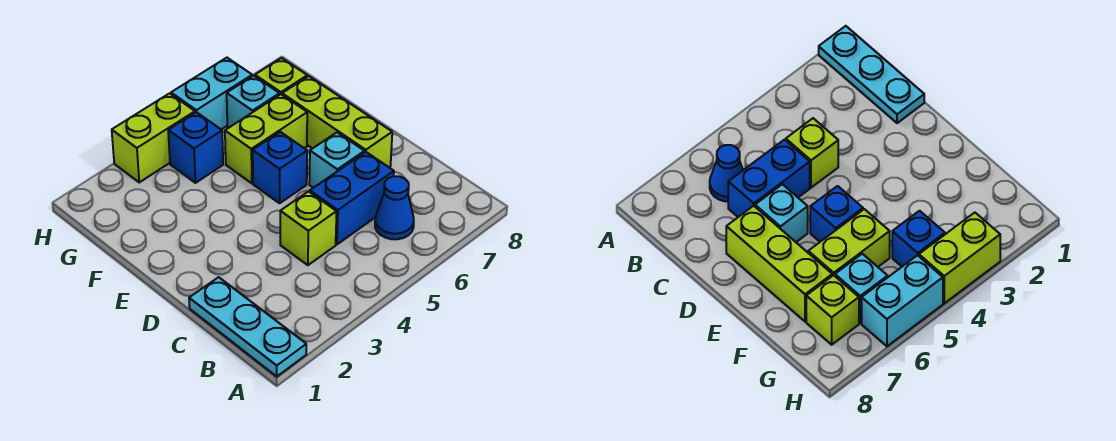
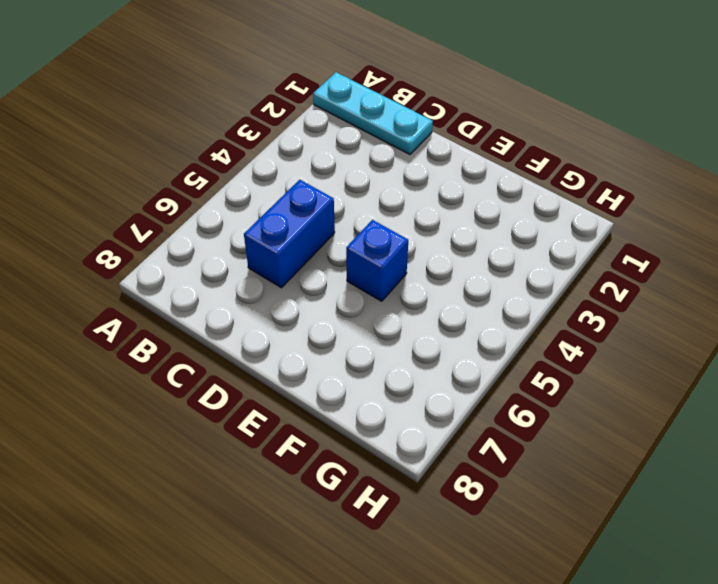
none -> blue cone B6 level 1
none -> lime brick C4 level 1
none -> cyan brick D6 level 1

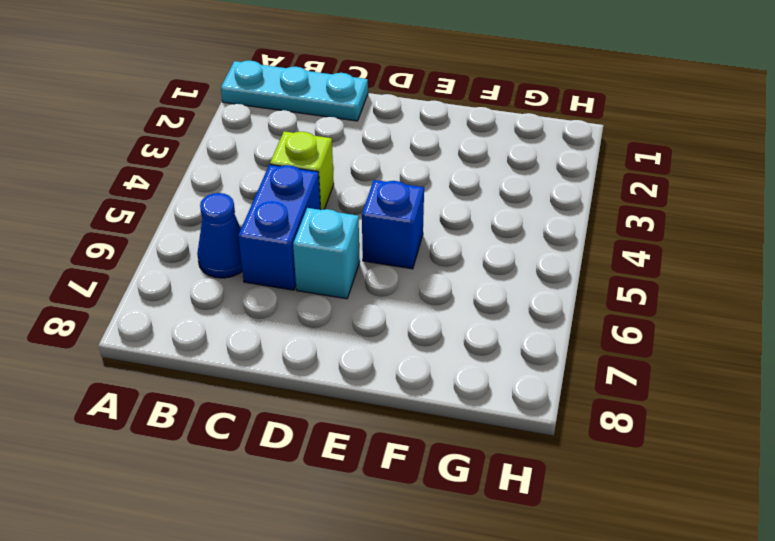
none -> lime brick D7:F7 level 1
none -> lime brick F5:F6 level 1
none -> blue brick G4 level 1

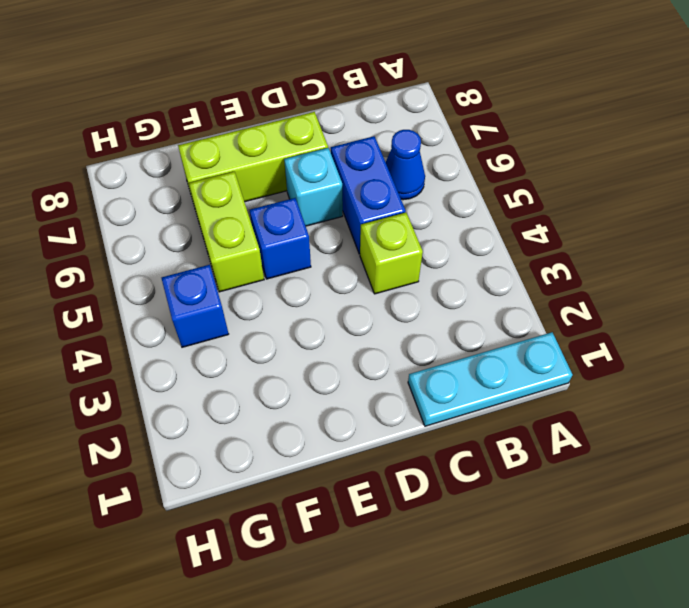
none -> cyan brick G6 level 1
none -> lime brick G7 level 1
none -> lime brick H3:H4 level 1

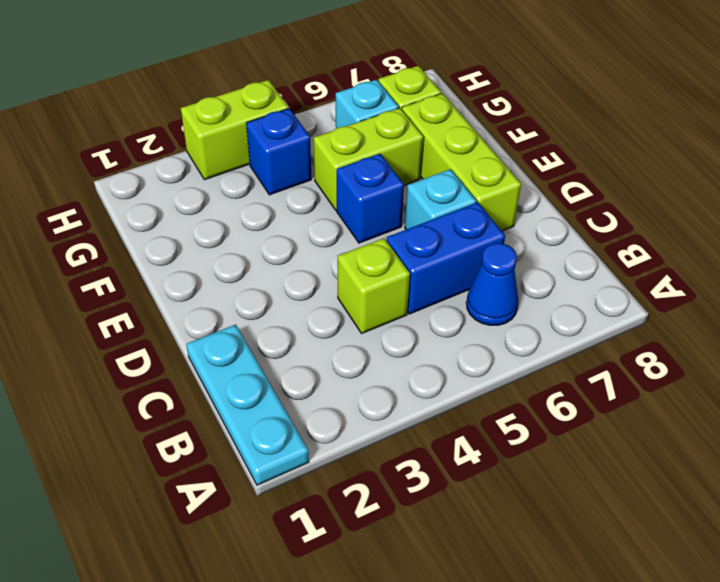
none -> cyan brick H5:H6 level 1

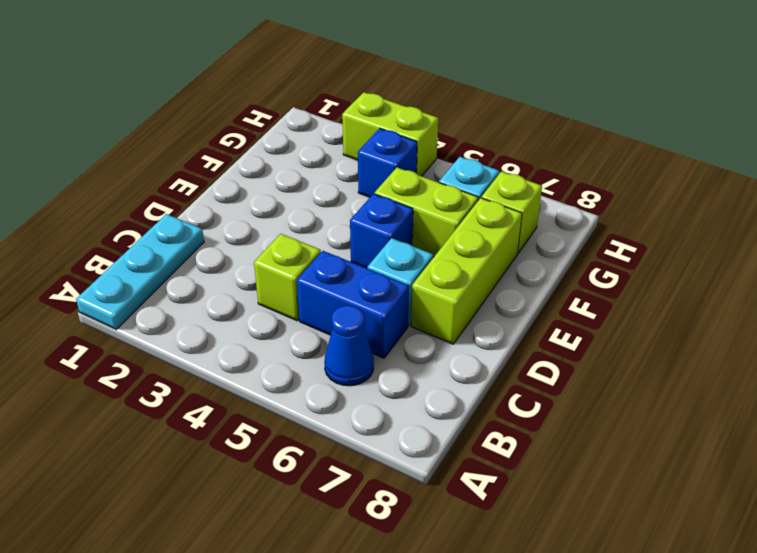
none -> cyan brick H5:H6 level 1

